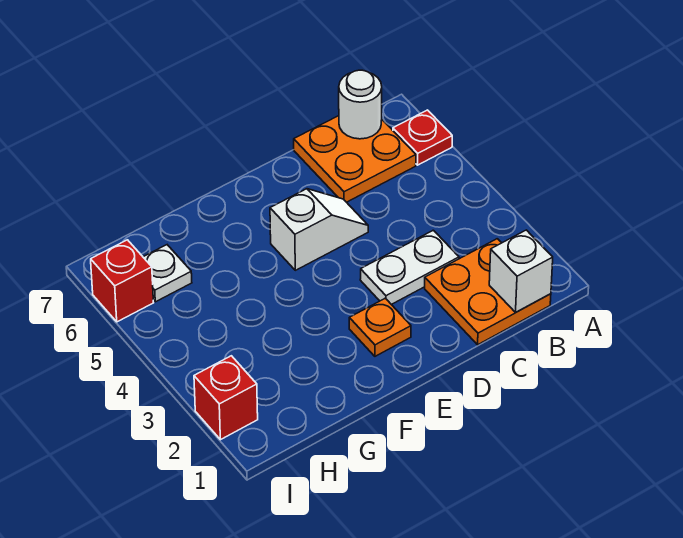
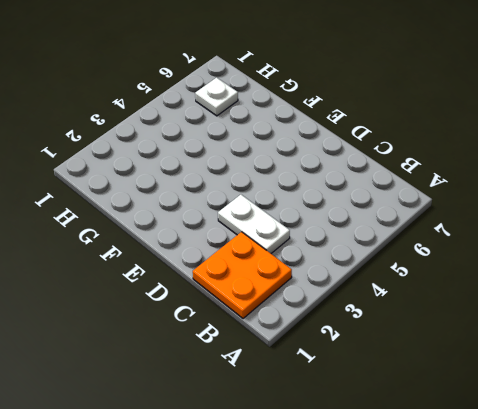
none -> red plate A6 level 1
none -> orange plate B6:C7 level 1

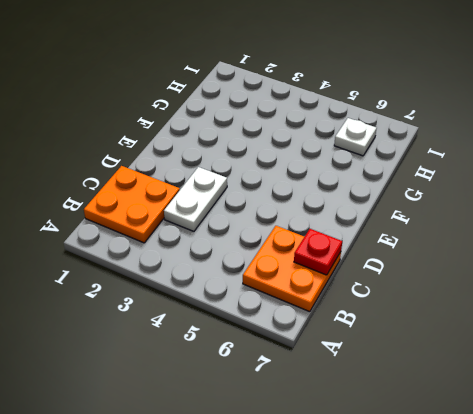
red plate C7 level 2 -> red plate A6 level 1
none -> white slope D5:E5 level 1 top E
none -> orange plate E2 level 1

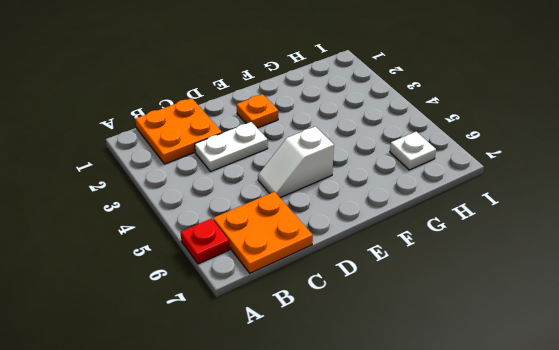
none -> red brick I2 level 1
none -> red brick I6 level 1

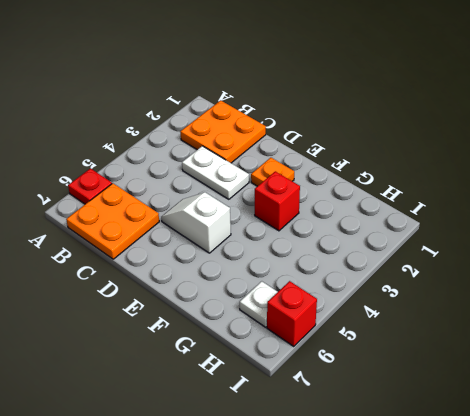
red brick F3 level 1 -> red brick I2 level 1
none -> white brick B1 level 2
none -> white round brick B7 level 2

